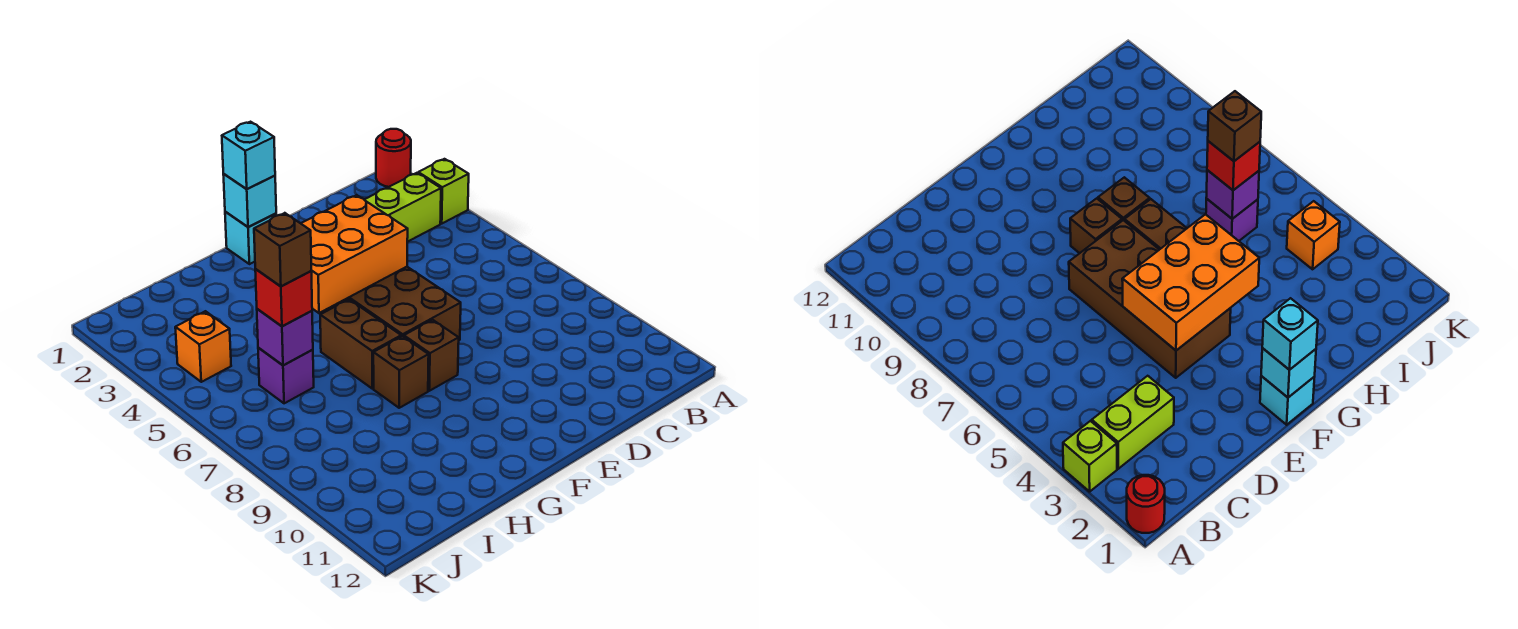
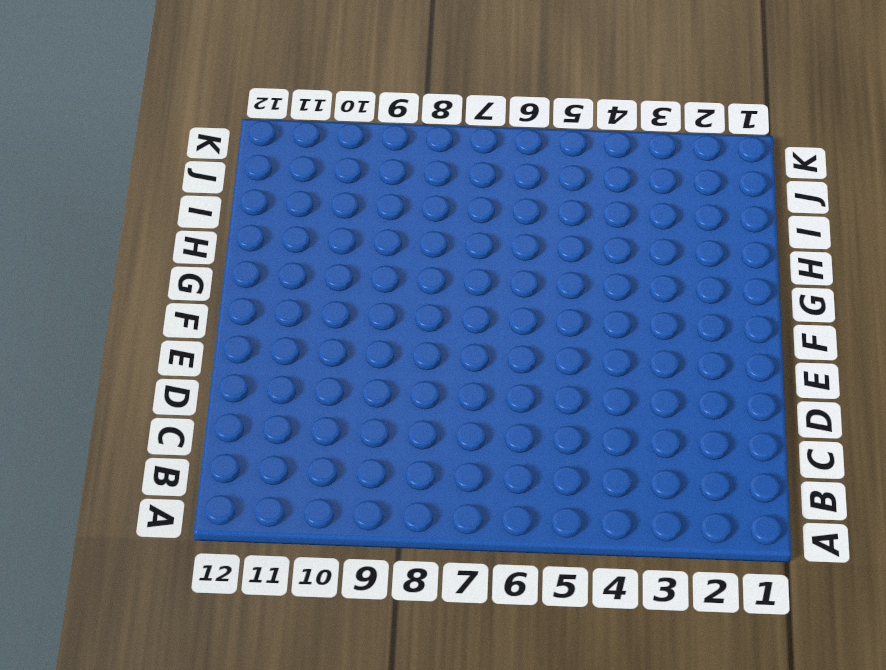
none -> red round brick A1 level 1
none -> lime brick A3 level 1
none -> lime brick B3:C3 level 1

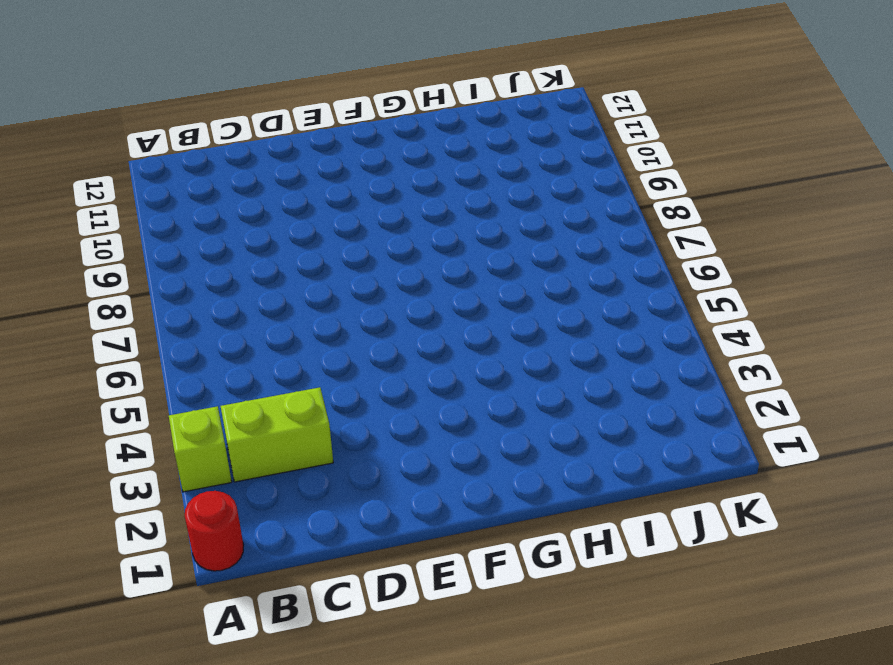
none -> brown brick E4:F7 level 1
none -> cyan brick F1 level 1
none -> brown brick F8 level 1

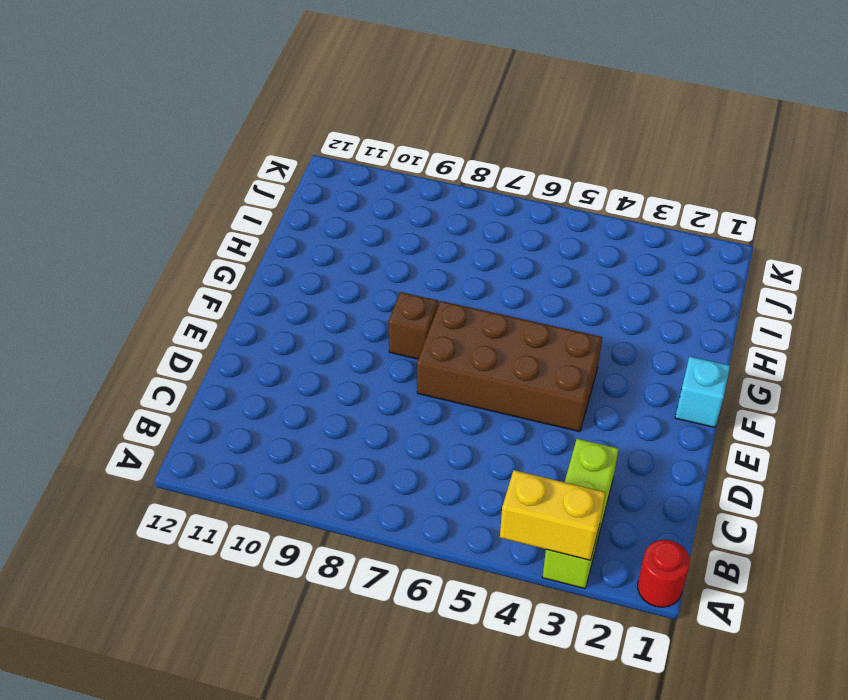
yellow brick A3:A4 level 2 -> none
none -> brown brick G6:G7 level 1
none -> brown brick G8 level 1
none -> purple brick I6 level 1

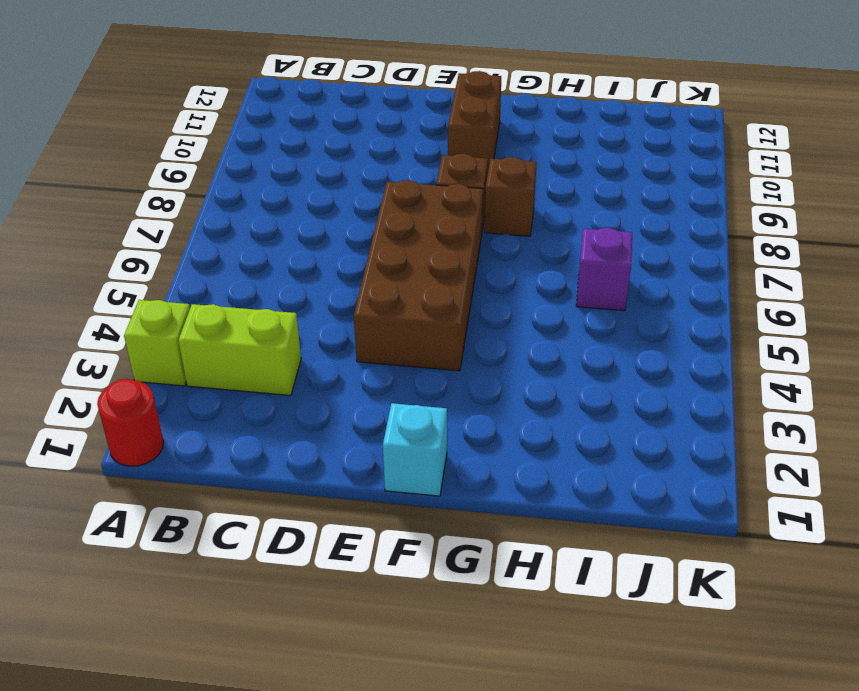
brown brick F10:F11 level 1 -> brown brick G6:G7 level 1
none -> orange brick J4 level 1
none -> orange brick E4:G5 level 2
none -> cyan brick F1 level 2

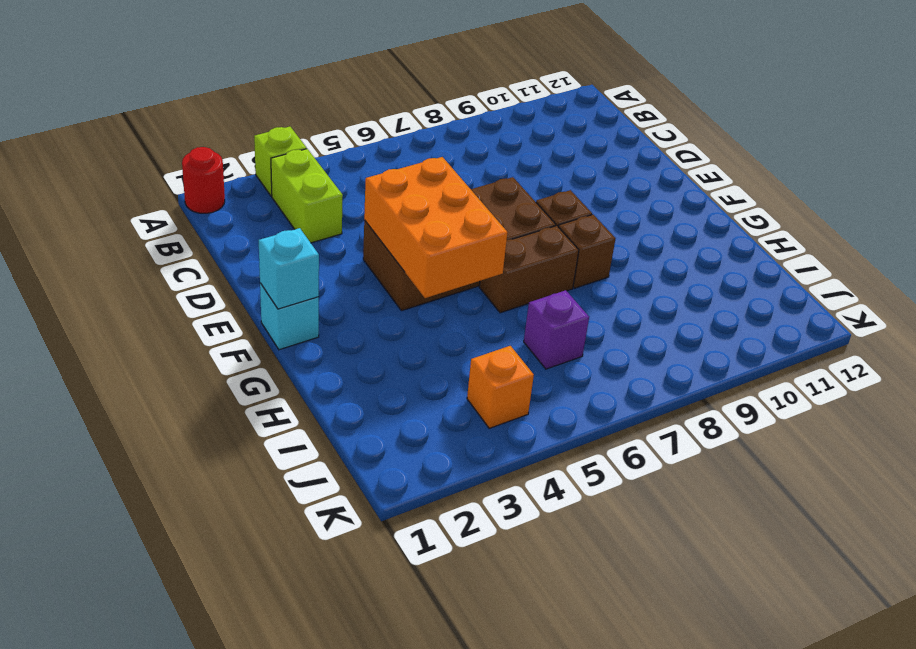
none -> purple brick I6 level 2
none -> cyan brick F1 level 3
none -> red brick I6 level 3

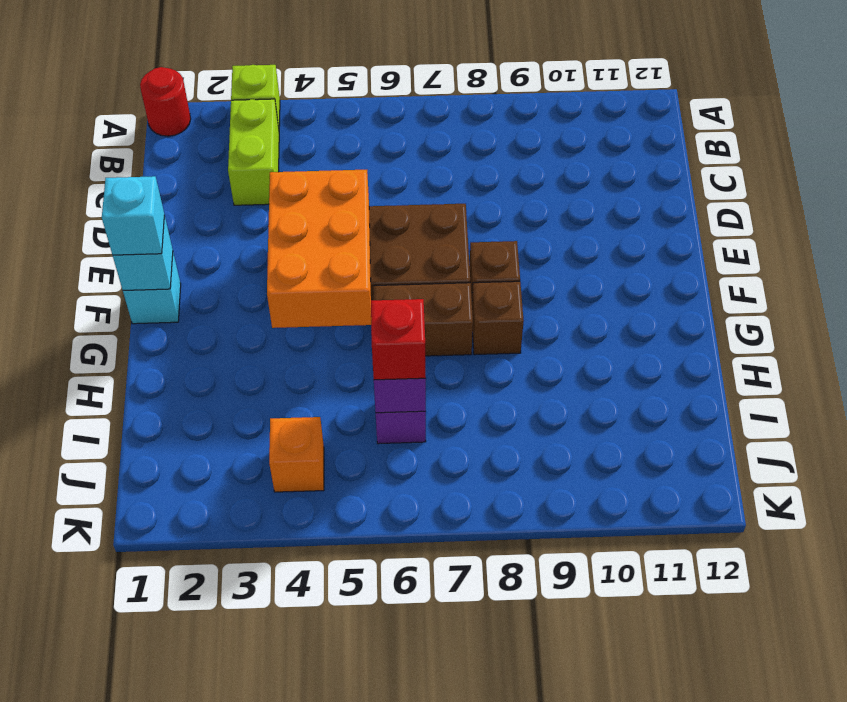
none -> brown brick I6 level 4

